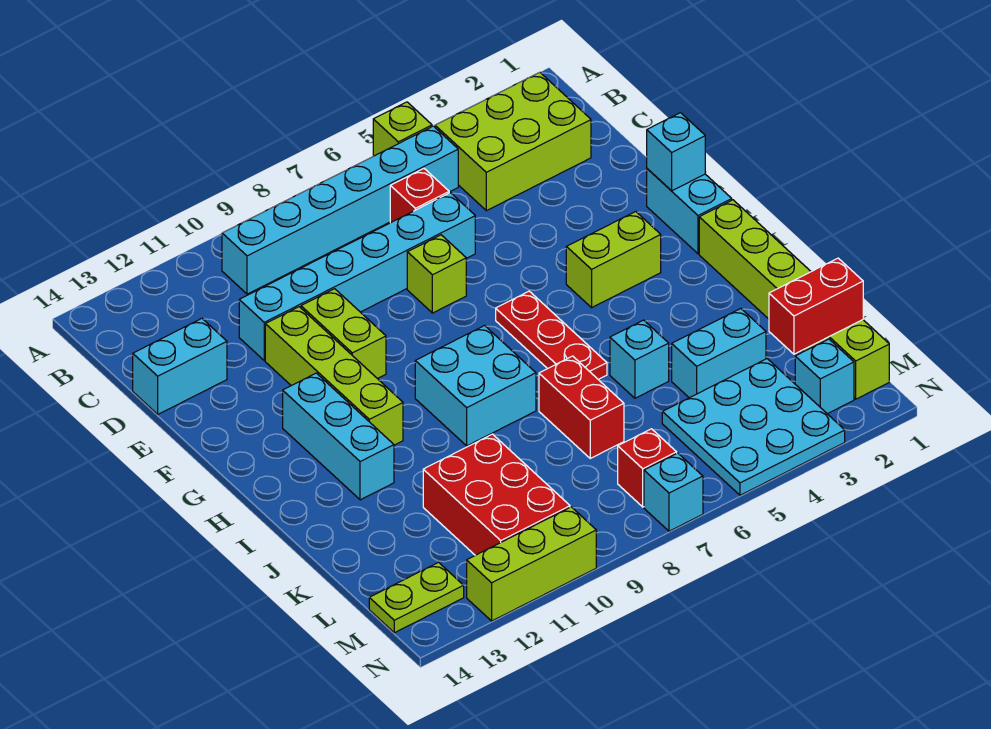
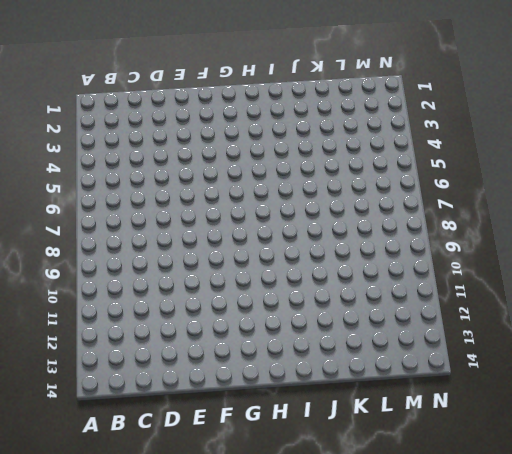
none -> lime brick A5 level 1
none -> lime brick B2:C4 level 1
none -> cyan brick B5:B10 level 1

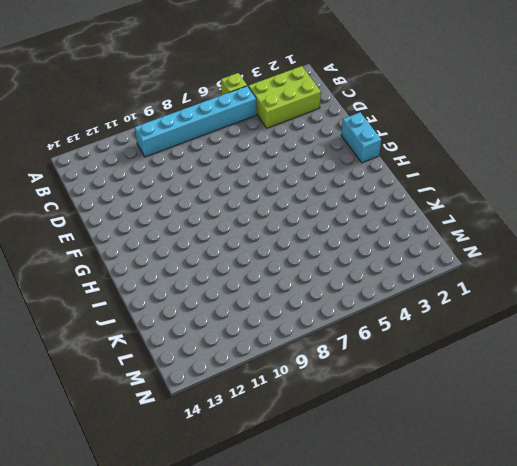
none -> red brick C6 level 1
none -> cyan brick D6:D11 level 1
none -> cyan brick D13:D14 level 1

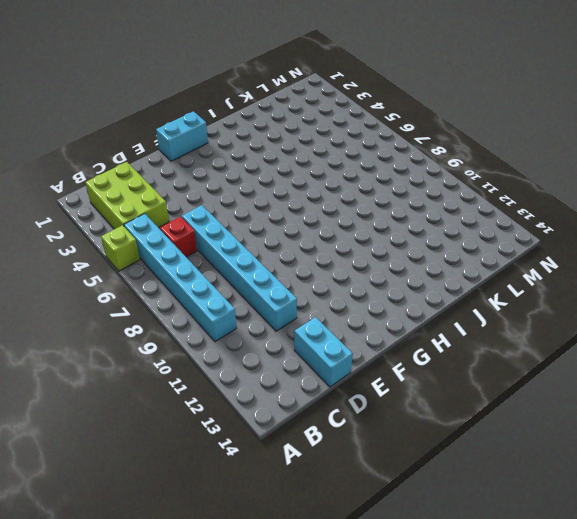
none -> lime brick E7 level 1
none -> lime brick E10:F10 level 1
none -> lime brick E11:H11 level 1

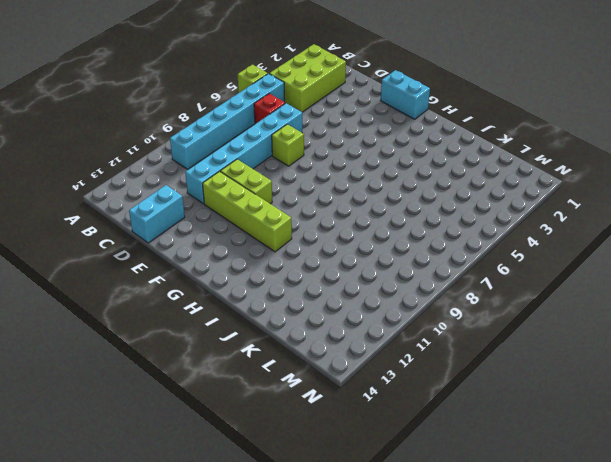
none -> lime brick G3:G4 level 1
none -> red plate G6:I6 level 1
none -> cyan brick G12:I12 level 1

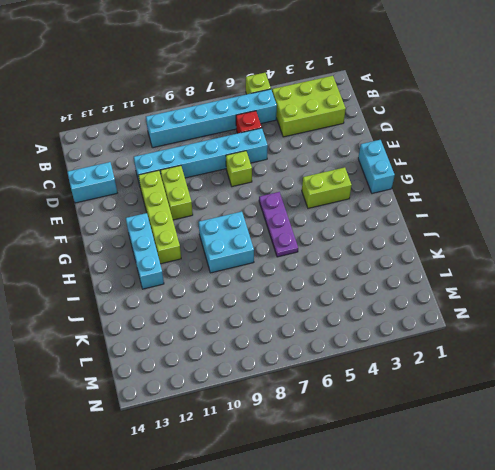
purple plate G6:I6 level 1 -> red plate G6:I6 level 1
none -> lime brick H1:M1 level 1
none -> cyan brick J5 level 1
none -> red brick J7:K7 level 1

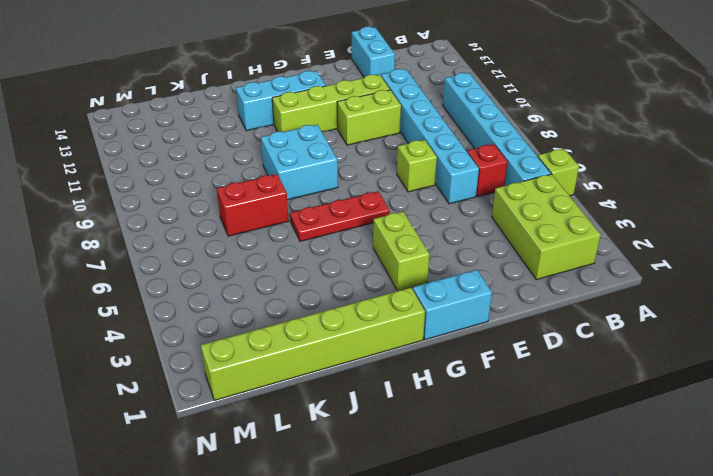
none -> cyan brick J5 level 1
none -> cyan brick K3:K4 level 1
none -> red brick K10:M11 level 1

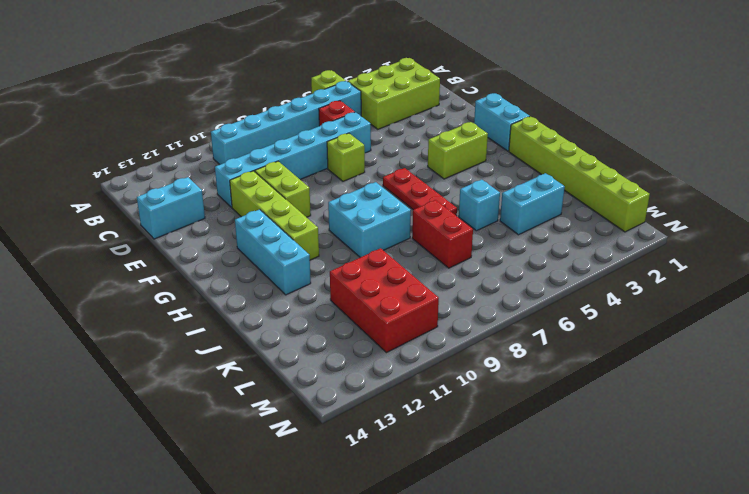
none -> cyan plate L3:N5 level 1
none -> cyan brick M2 level 1
none -> red brick M7 level 1

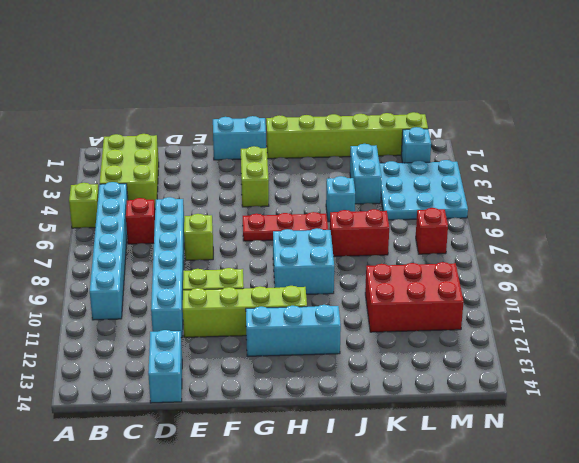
none -> lime plate M13:M14 level 1
none -> cyan brick N7 level 1
none -> lime brick N10:N12 level 1

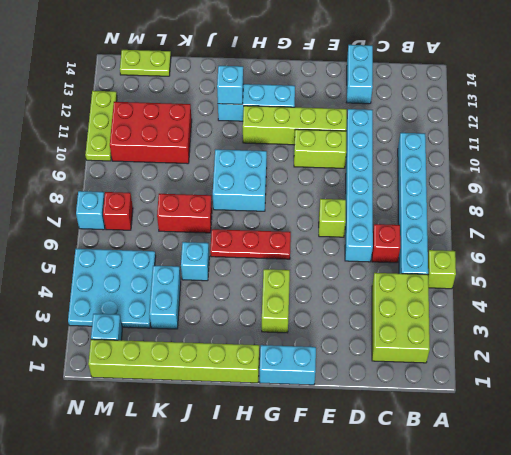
cyan brick I12 level 2 -> cyan brick F1 level 2
lime plate L14:M14 level 1 -> lime plate M13:M14 level 1
lime plate N10:N12 level 1 -> lime brick N10:N12 level 1
none -> red brick L1:L2 level 2

